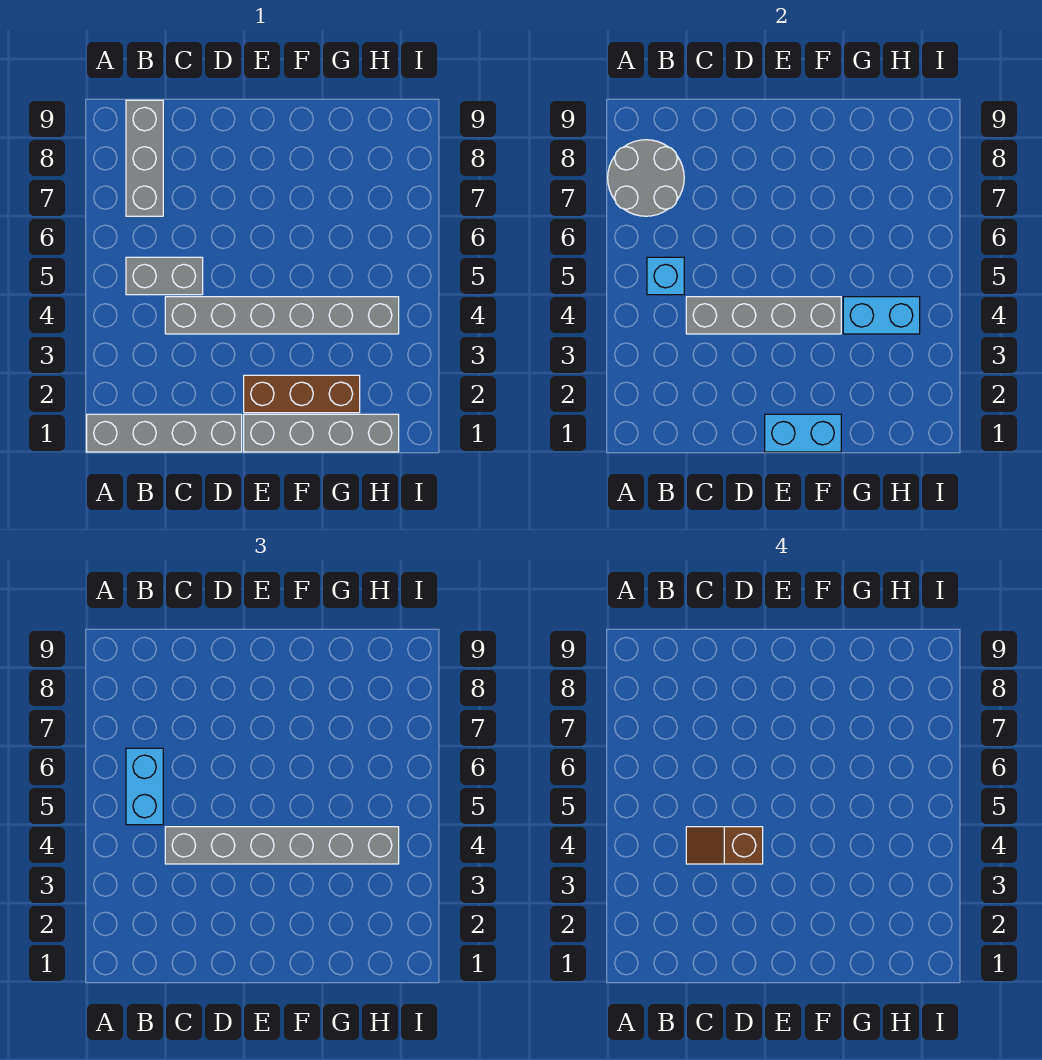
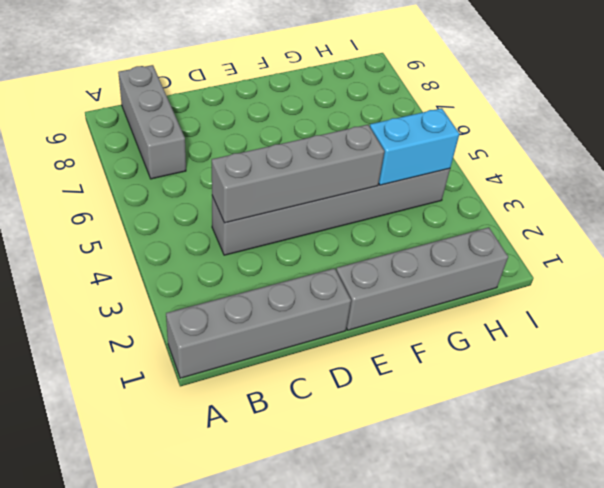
none -> grey brick B5:C5 level 1
none -> brown brick E2:G2 level 1
none -> grey round brick A7:B8 level 2

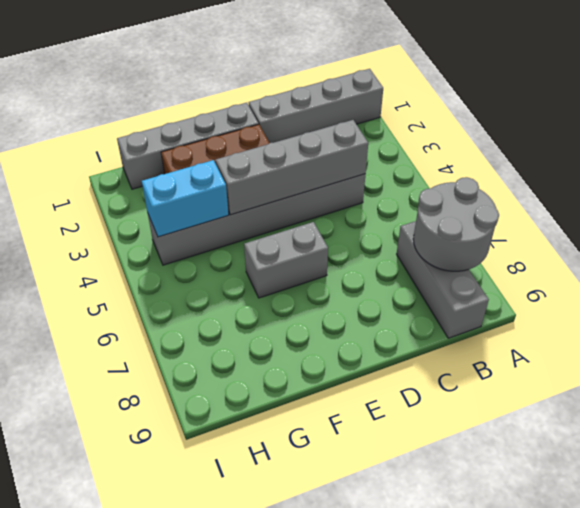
grey brick E6:F6 level 1 -> grey brick B5:C5 level 1
none -> cyan brick B5 level 2
none -> cyan brick E1:F1 level 2
none -> cyan brick B5:B6 level 3

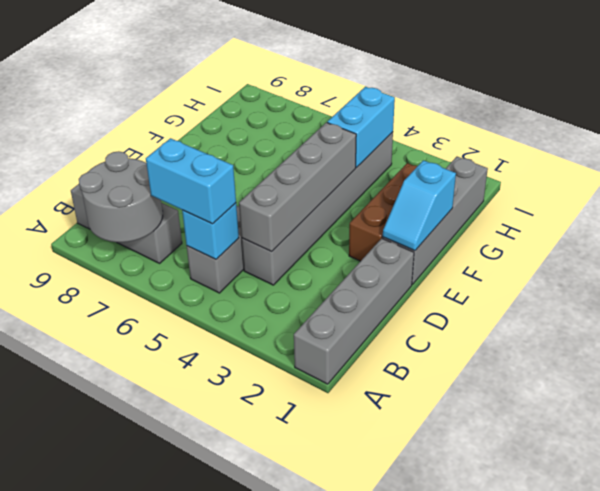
cyan slope E1:F1 level 2 top F -> cyan brick E1:F1 level 2
none -> grey brick C4:H4 level 3
none -> brown slope C4:D4 level 4 top D

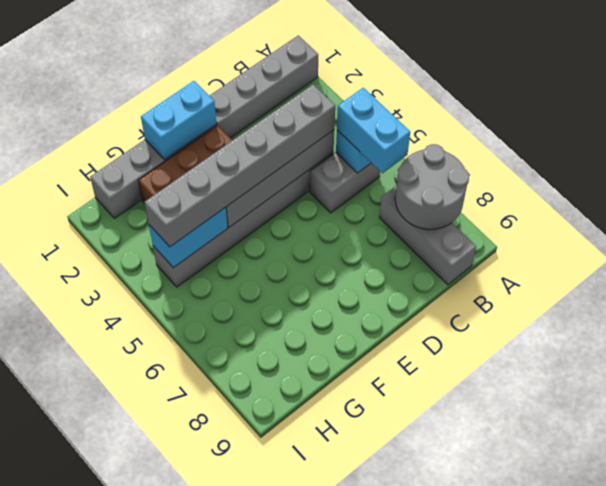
none -> brown slope C4:D4 level 4 top D

